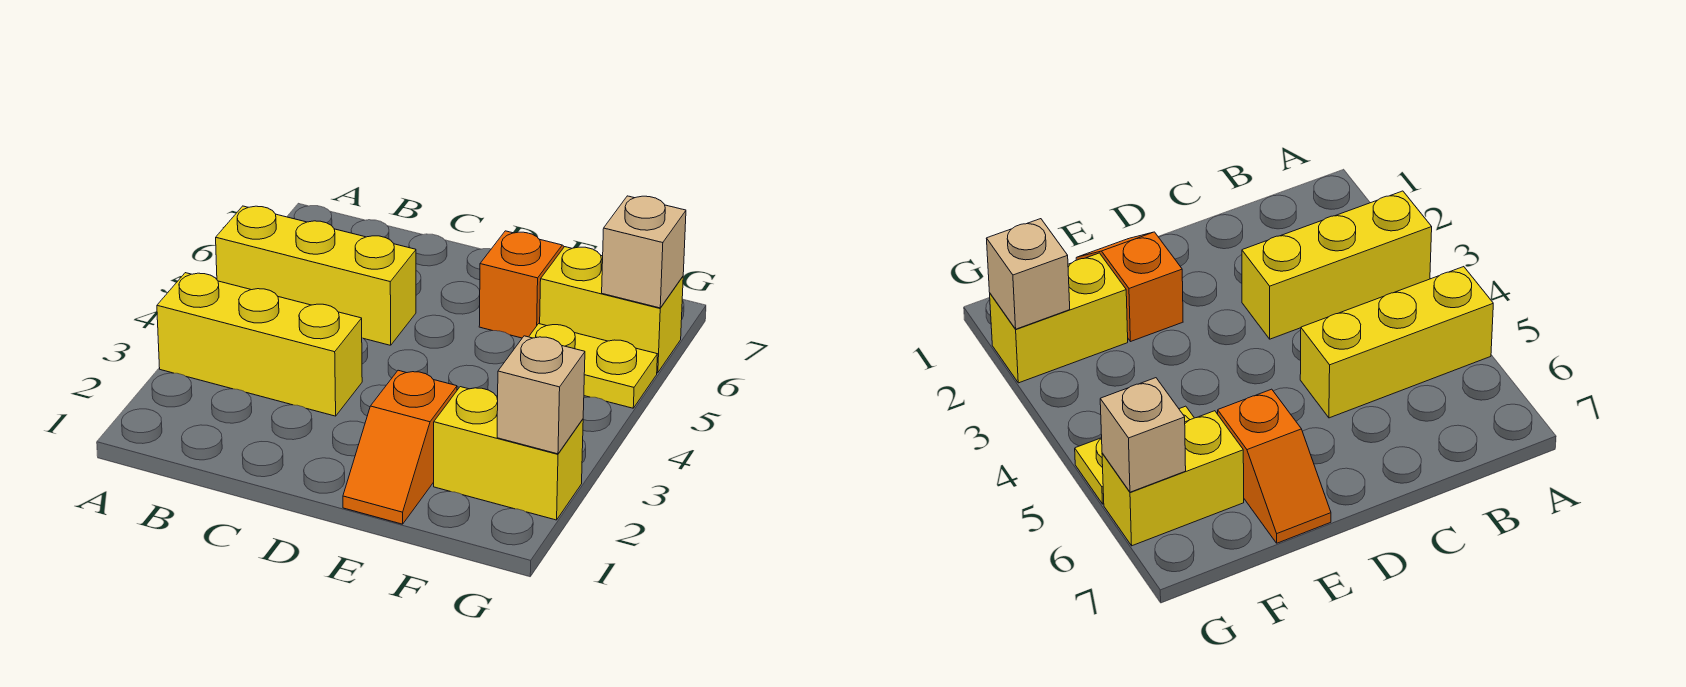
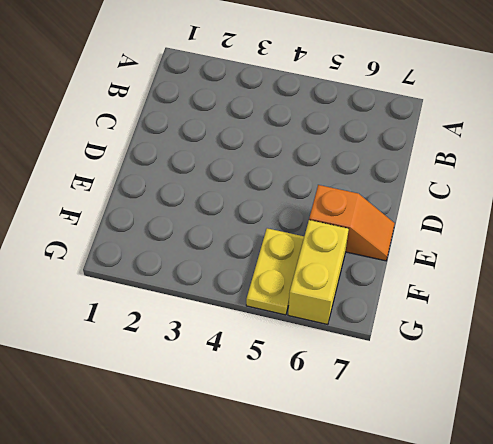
none -> yellow brick A3:C3 level 1
none -> yellow brick A5:C5 level 1

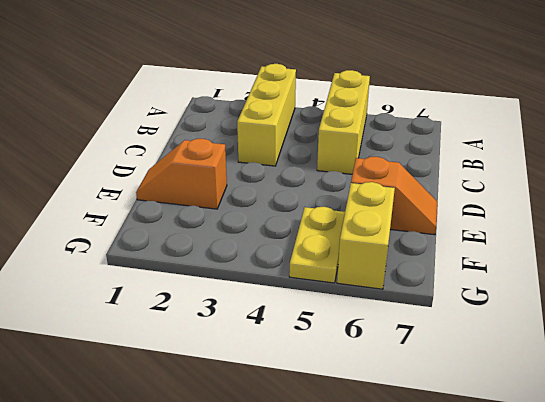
none -> yellow brick F2:G2 level 1
none -> tan brick G2 level 2

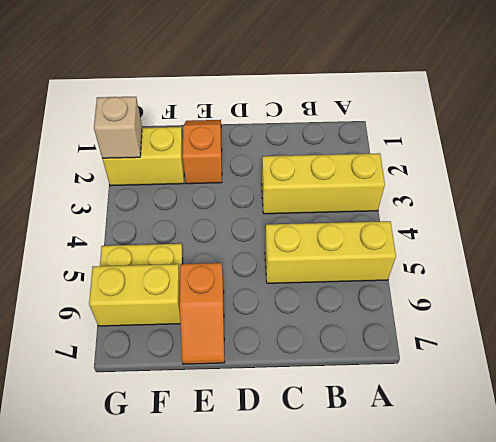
none -> tan brick G6 level 2

